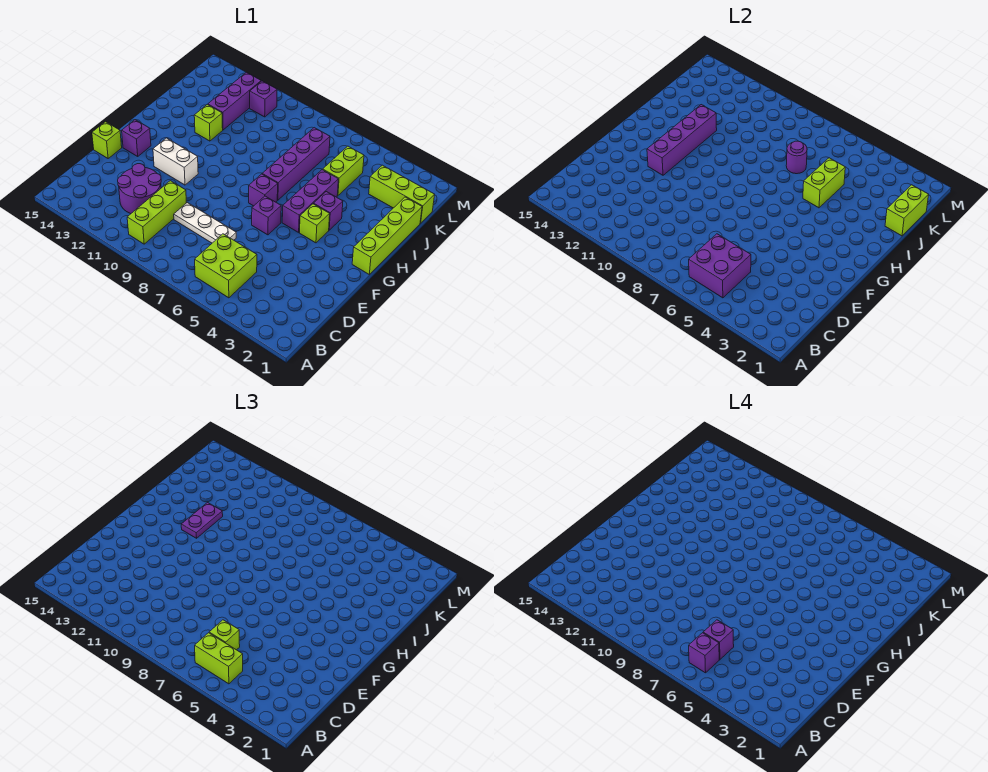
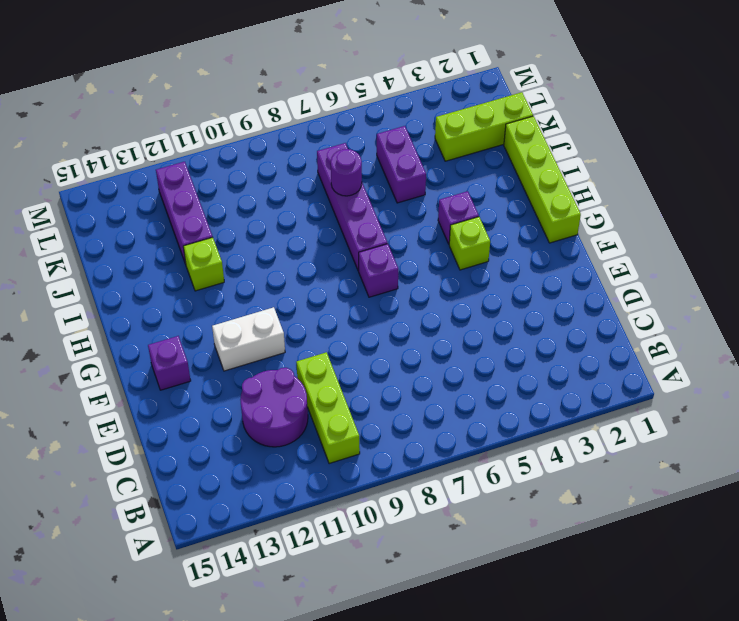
purple brick J5:K5 level 1 -> lime brick J5:K5 level 1
none -> lime brick B5:C6 level 1
none -> white plate D7:D9 level 1
none -> lime brick E15 level 1

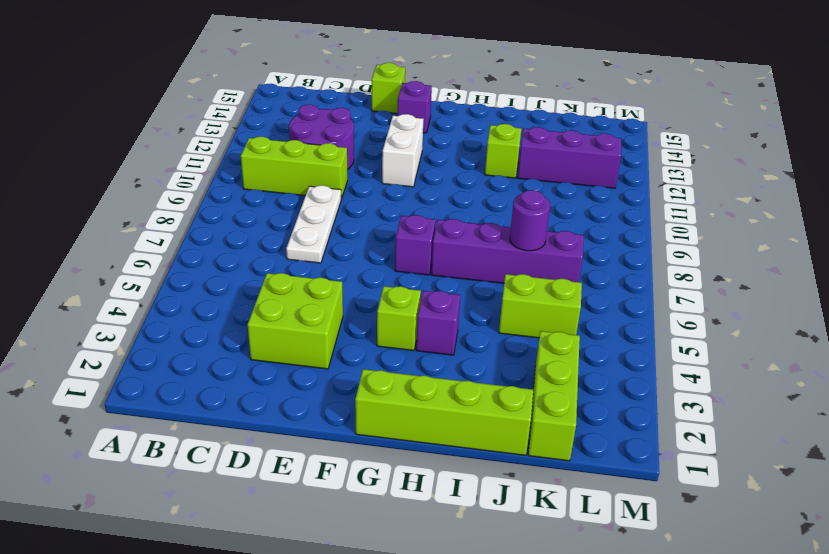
lime brick D3:E4 level 1 -> lime brick B5:C6 level 1
none -> purple brick F6 level 1
none -> purple brick G5:I5 level 1
none -> purple brick L11 level 1

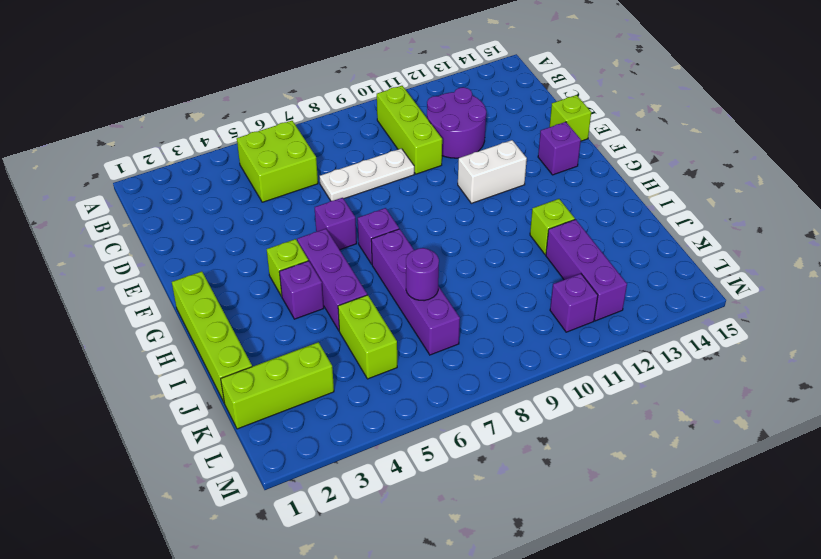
none -> purple brick B5:C6 level 2
none -> purple brick F12:I12 level 2
none -> lime brick I5:J5 level 2

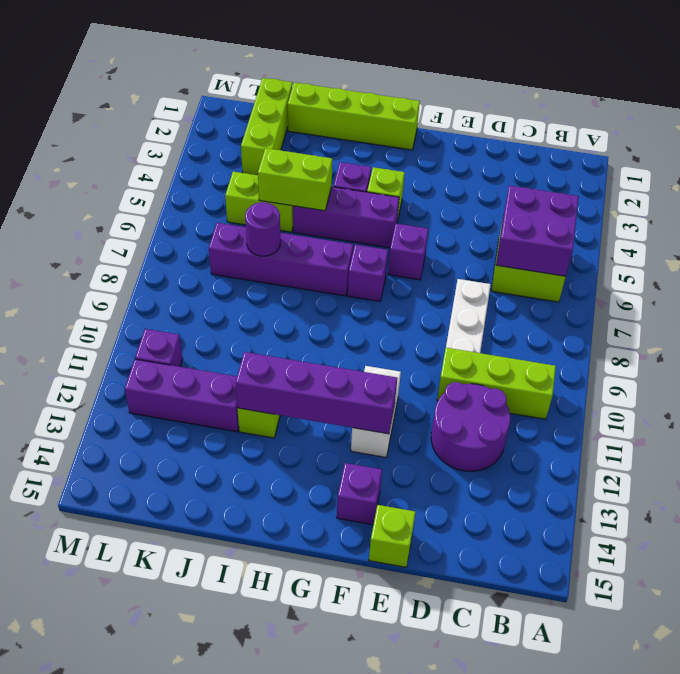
none -> lime brick J1:K1 level 2
none -> lime brick B5:B6 level 3
none -> lime brick C6 level 3

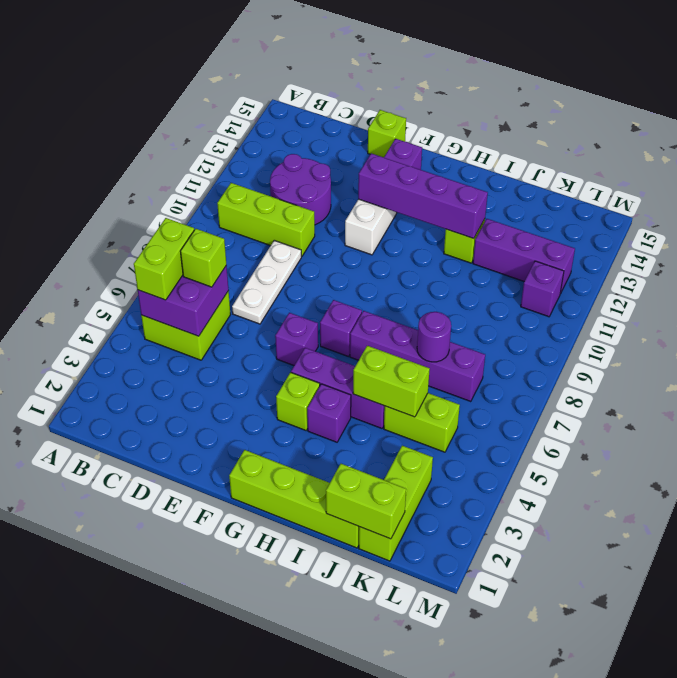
none -> purple plate H12:I12 level 3
none -> purple brick B6 level 4
none -> purple brick C6 level 4

